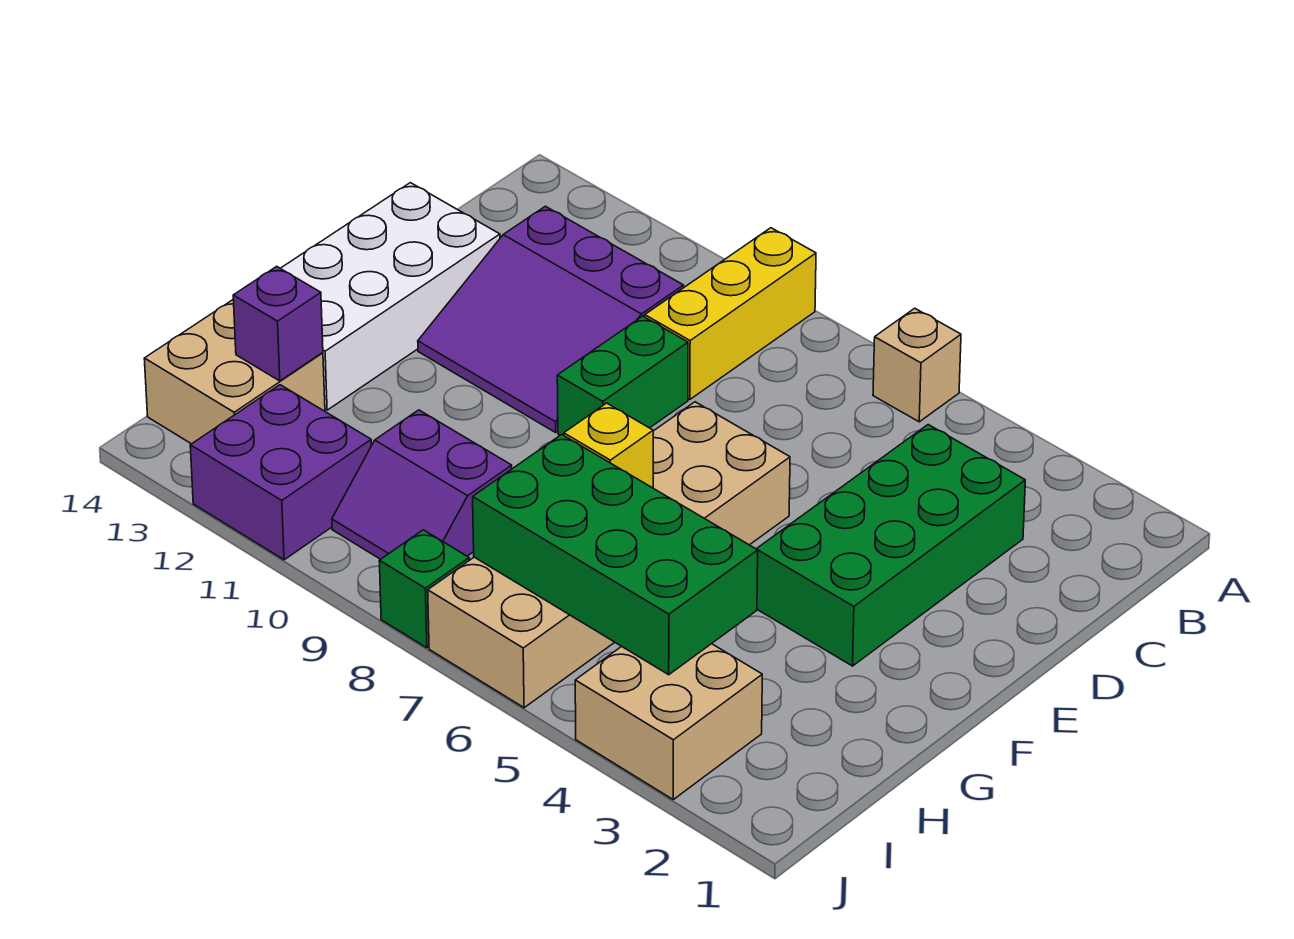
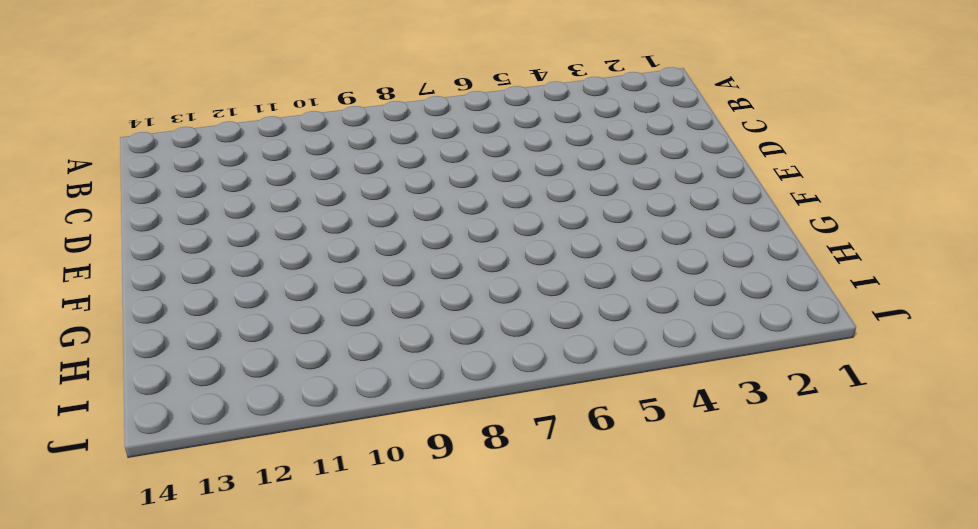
none -> tan brick A6 level 1
none -> yellow brick A9:C9 level 1
none -> green brick C3:F4 level 1

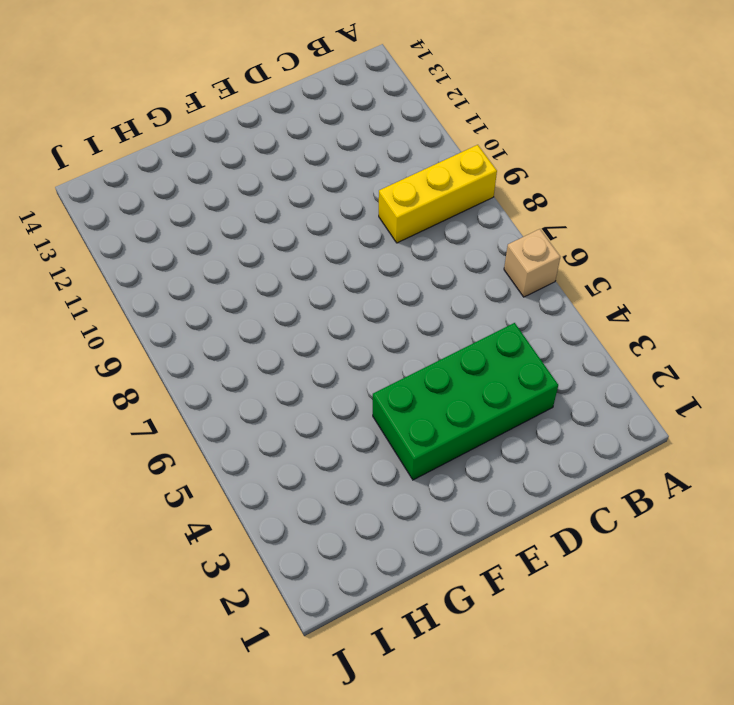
none -> purple slope C10:E12 level 1 top C
none -> green brick D9:E9 level 1
none -> white brick D13:G14 level 1

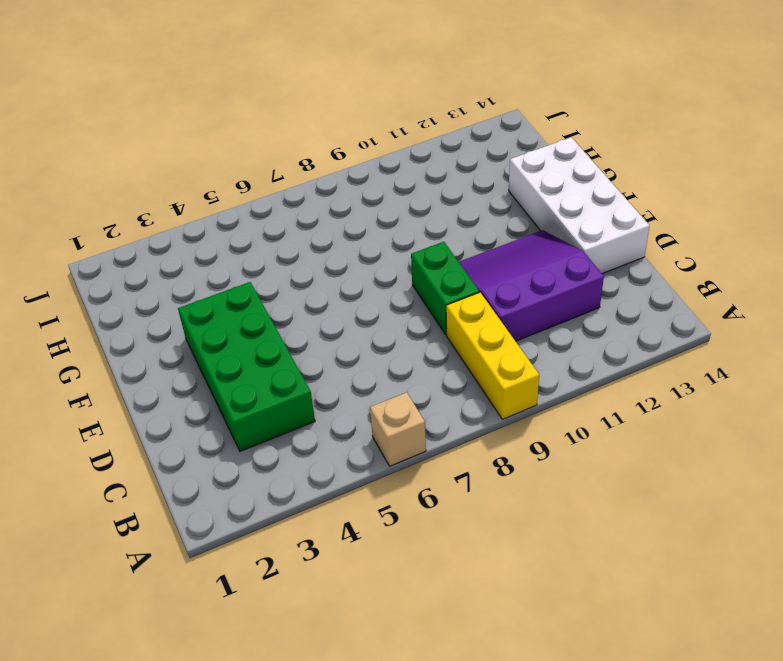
none -> tan brick E6:J7 level 1
none -> purple slope H9:I10 level 1 top H
none -> tan brick H13:I14 level 1

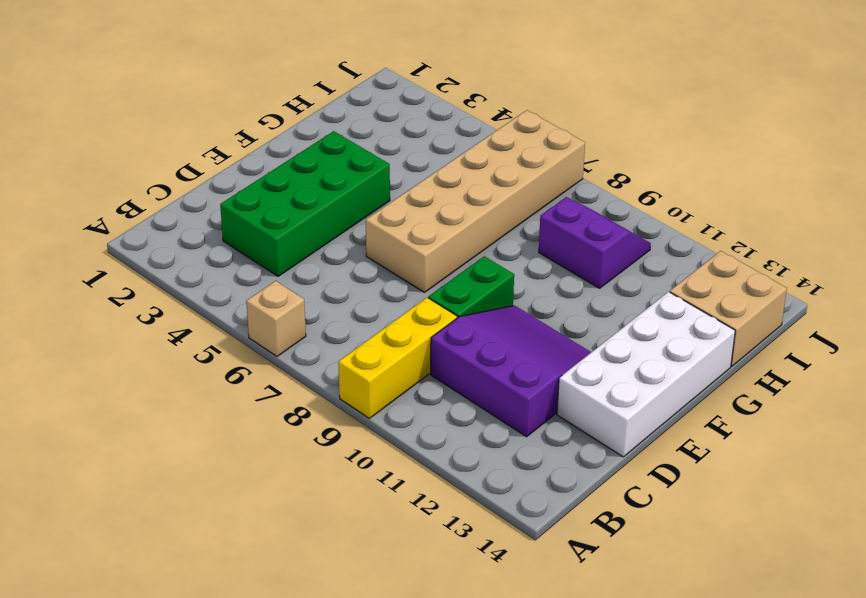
none -> tan brick I3:J4 level 1
none -> purple brick I11:J12 level 1
none -> green brick J8 level 1

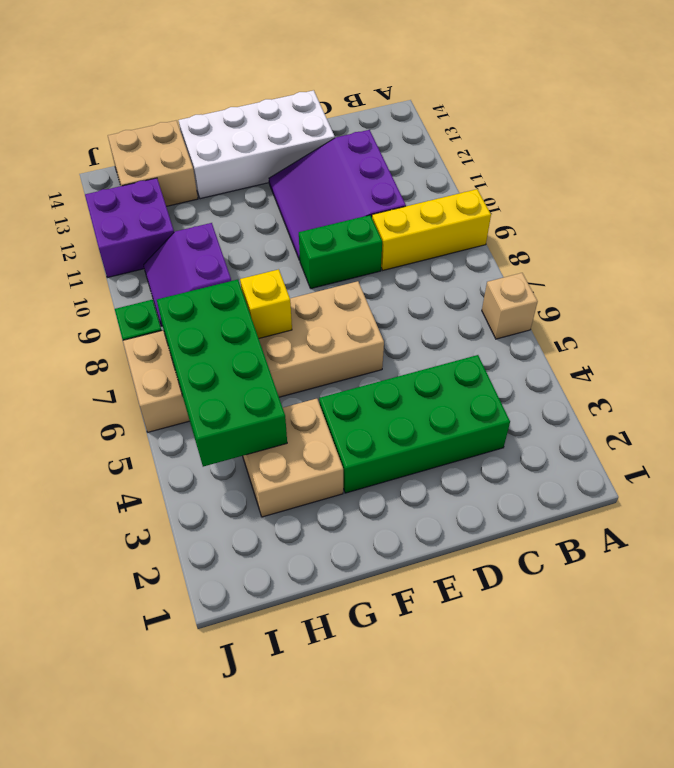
tan brick G3:H4 level 1 -> tan brick I3:J4 level 1
none -> purple brick H13 level 2

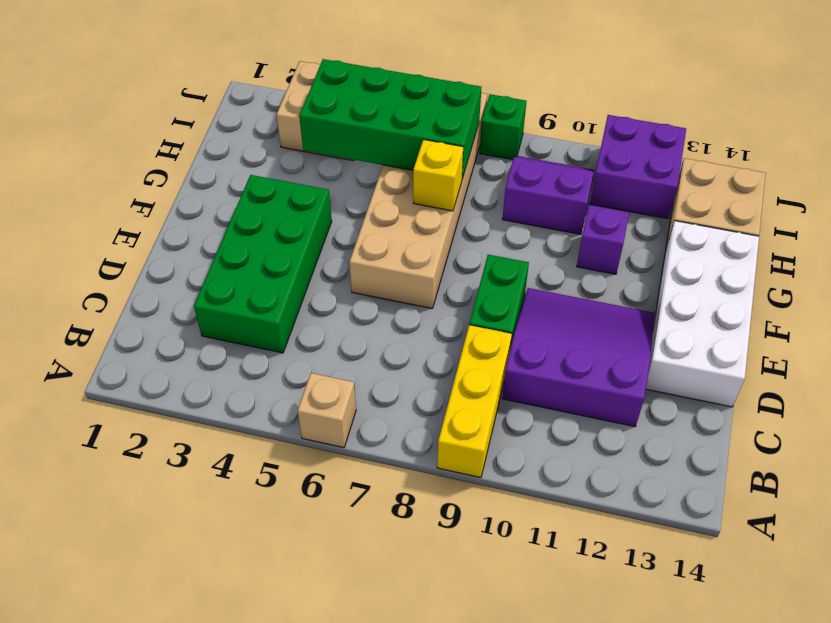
purple brick G11 level 1 -> purple brick H13 level 2

